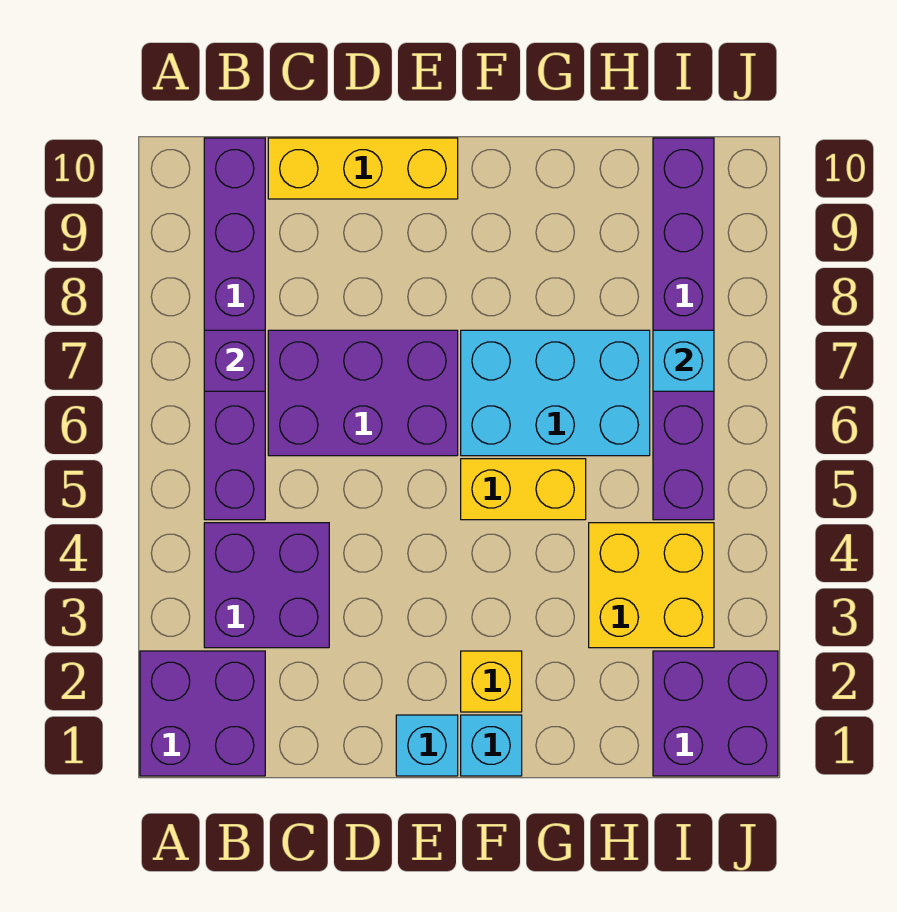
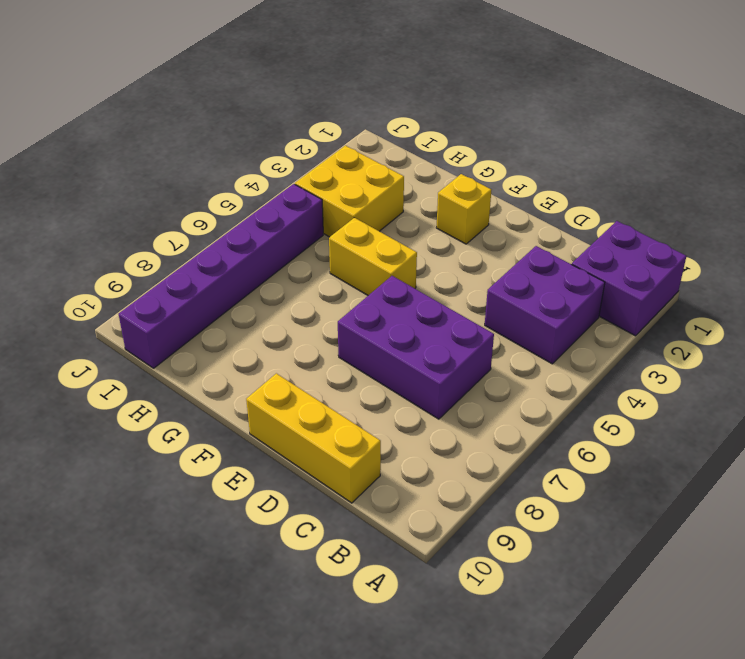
none -> purple brick B5:B10 level 1
none -> cyan brick E1 level 1
none -> cyan brick F1 level 1

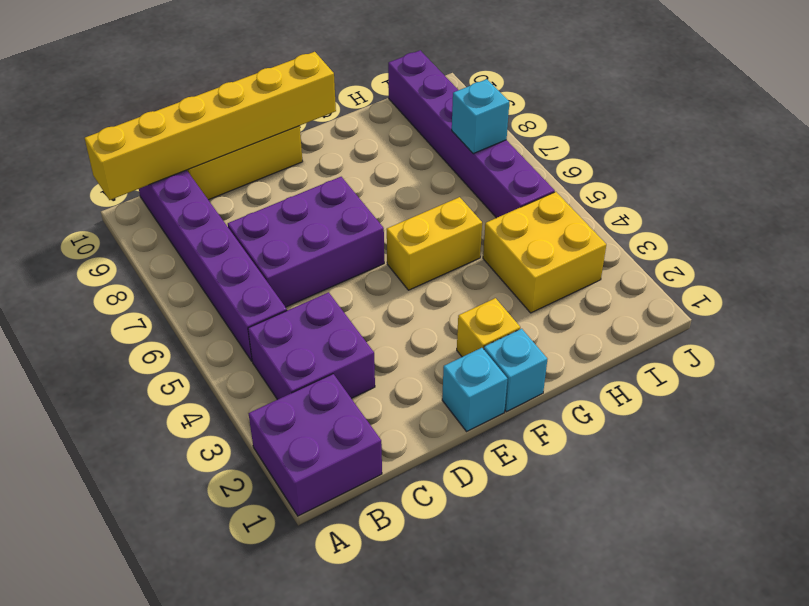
yellow brick A10:F10 level 2 -> none
none -> cyan brick F6:H7 level 1
none -> purple brick I1:J2 level 1
none -> purple brick B7 level 2

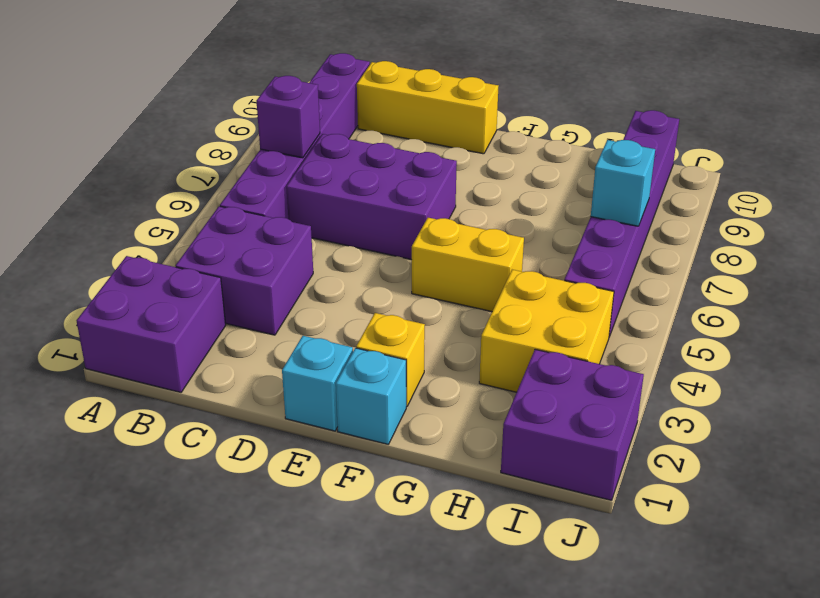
none -> cyan brick F6:H7 level 1

